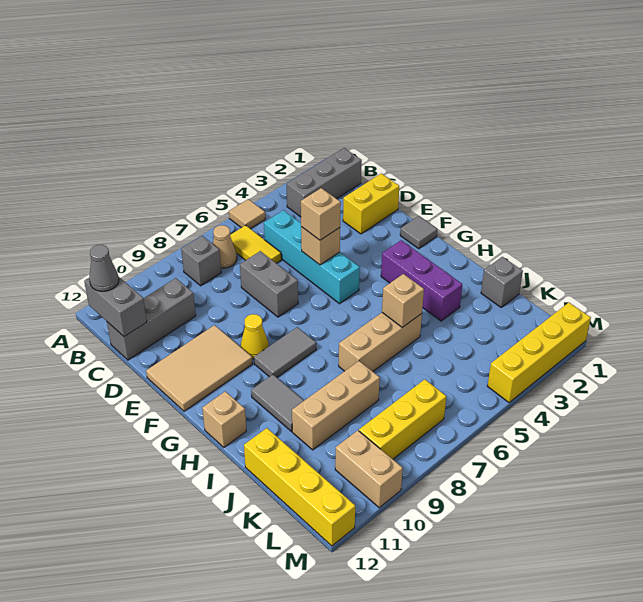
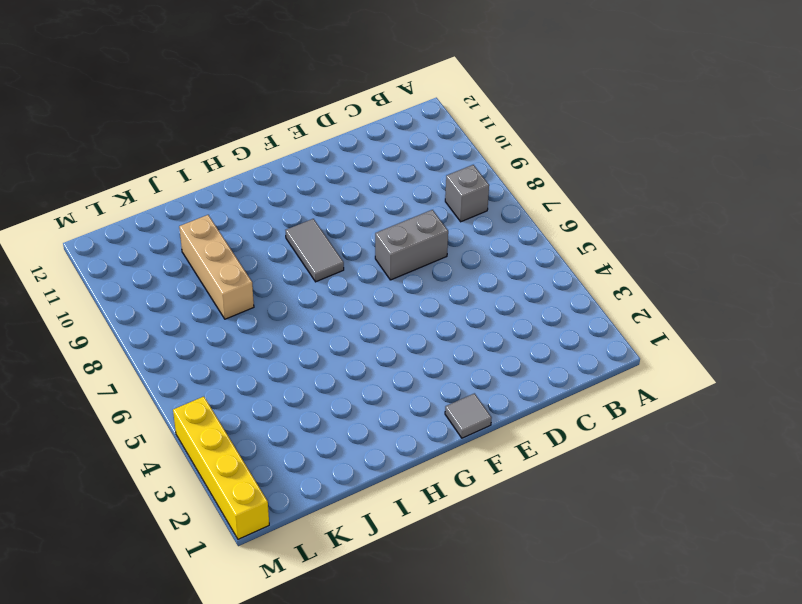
none -> tan tile A5 level 1
none -> grey brick B1:B3 level 1
none -> yellow tile B6:C6 level 1

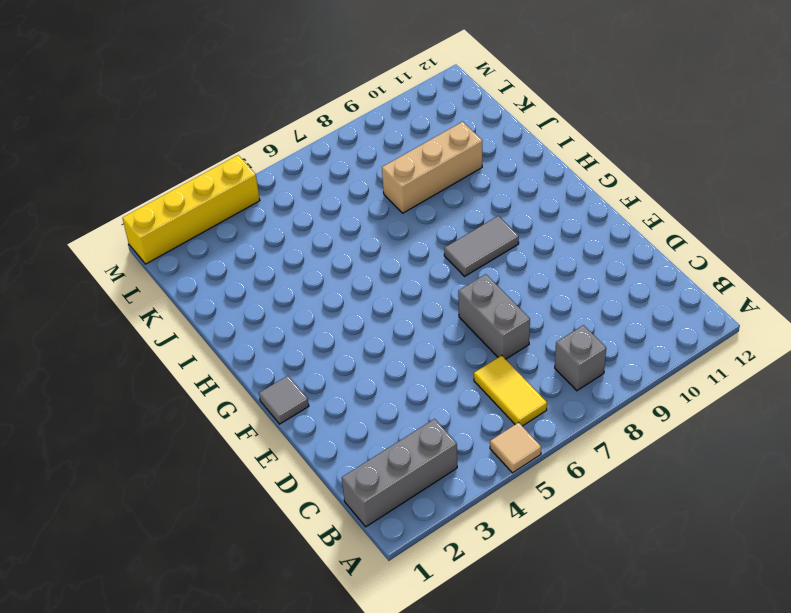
none -> tan cone B7 level 1
none -> cyan brick C5:F5 level 1
none -> grey brick C10:C12 level 1

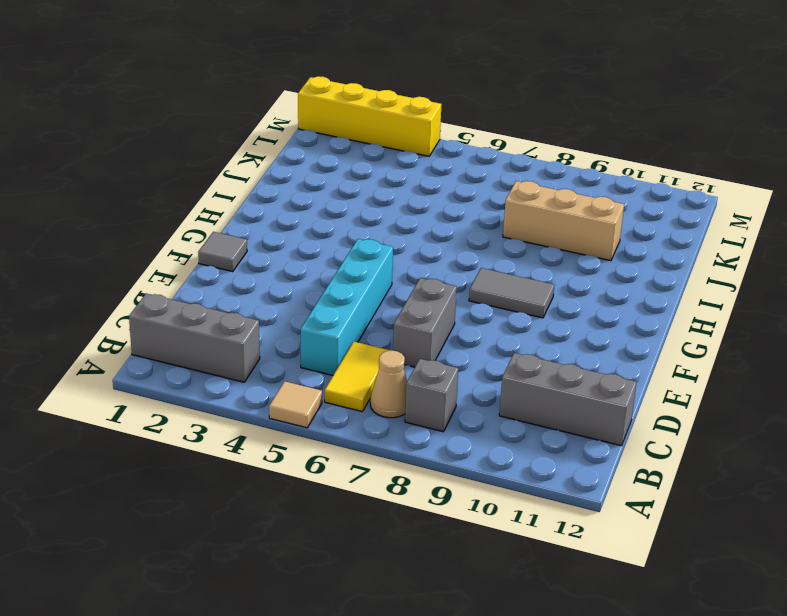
none -> yellow brick D1:D2 level 1
none -> tan tile E10:F12 level 1
none -> yellow cone F9 level 1

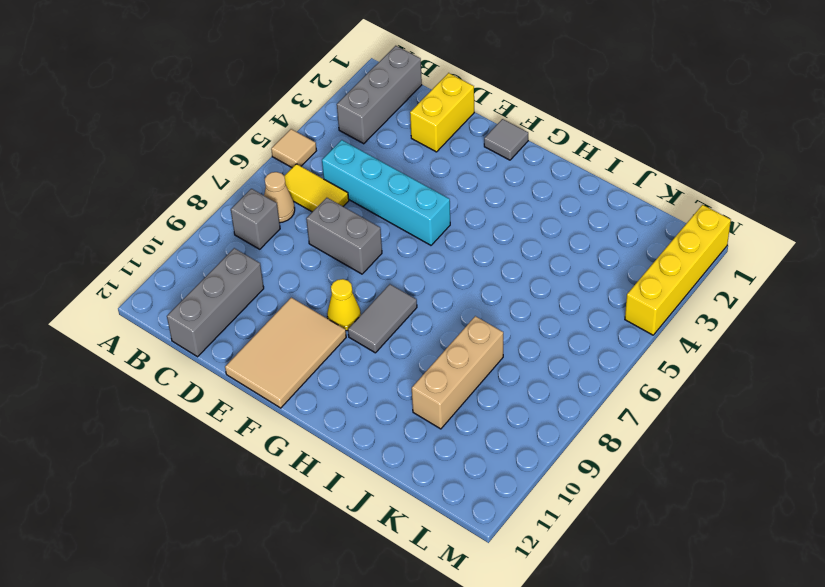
none -> purple brick G3:I3 level 1
none -> grey tile H10:I10 level 1
none -> tan brick H12 level 1

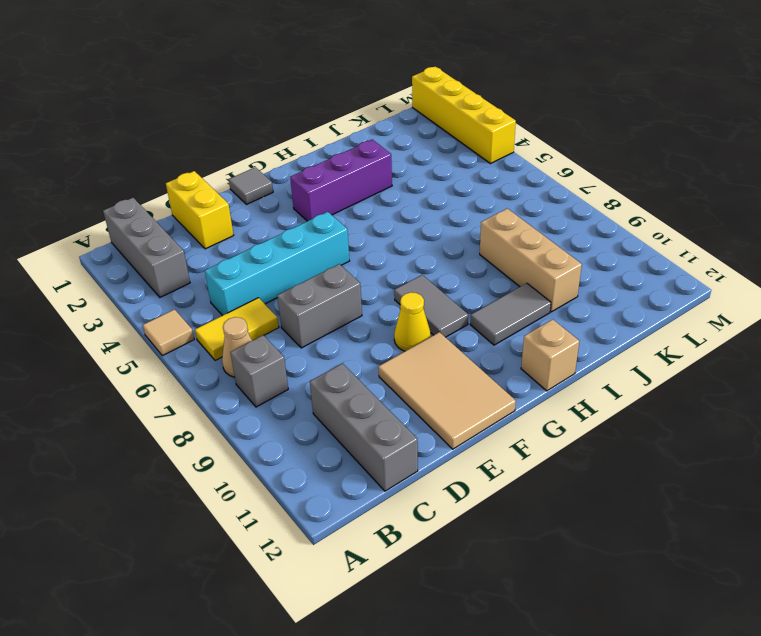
none -> tan brick I5:I7 level 1
none -> grey brick J1 level 1
none -> yellow brick J12:M12 level 1

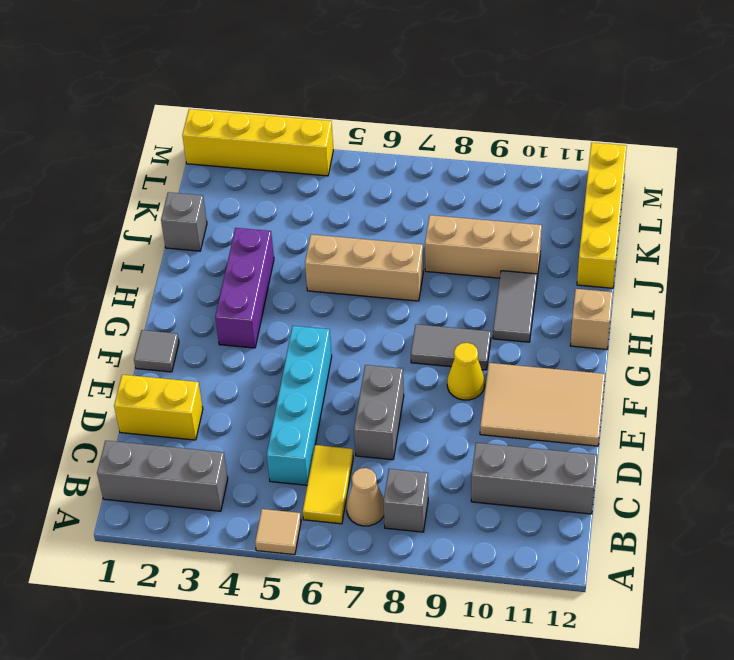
none -> yellow brick L7:L9 level 1
none -> tan brick L10:M10 level 1
none -> grey brick B12:C12 level 2

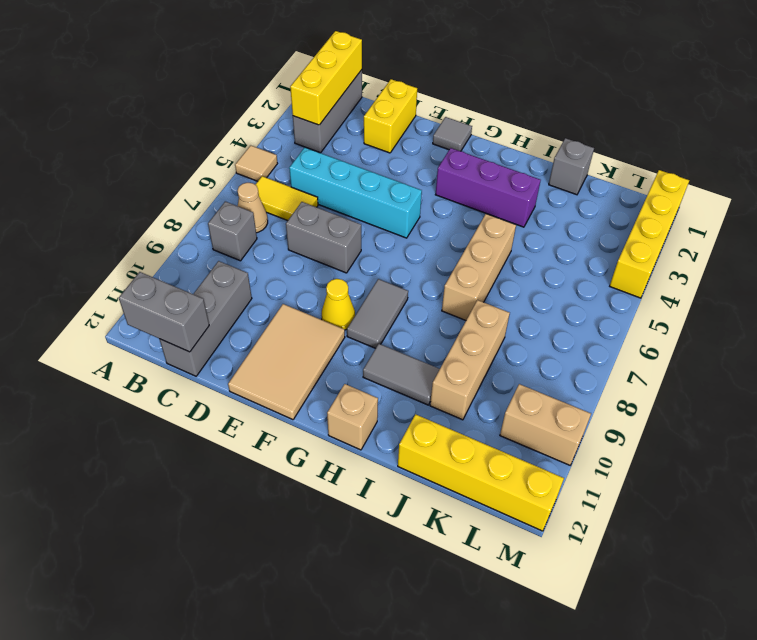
yellow brick B1:B3 level 2 -> yellow brick L7:L9 level 1
none -> tan brick E5 level 2
none -> tan brick I5 level 2
none -> grey cone B12 level 3

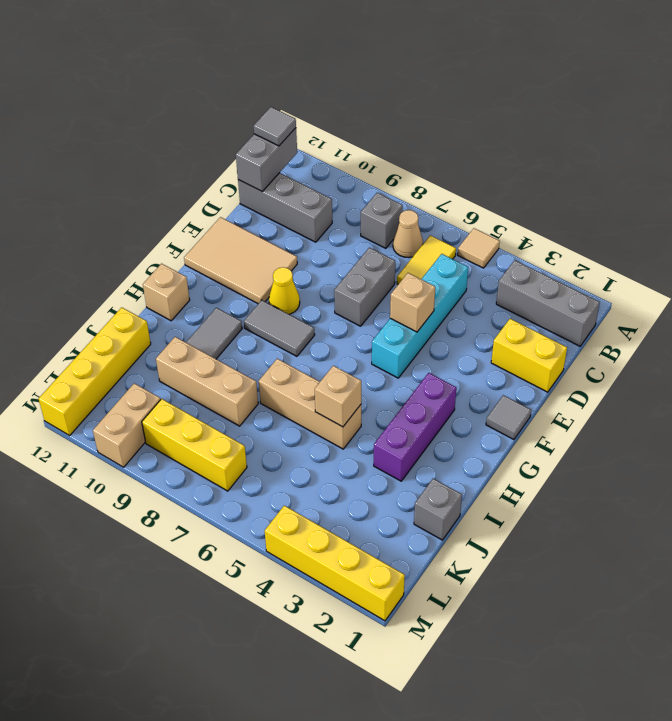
grey tile B12 level 3 -> grey cone B12 level 3
none -> tan brick E5 level 3

